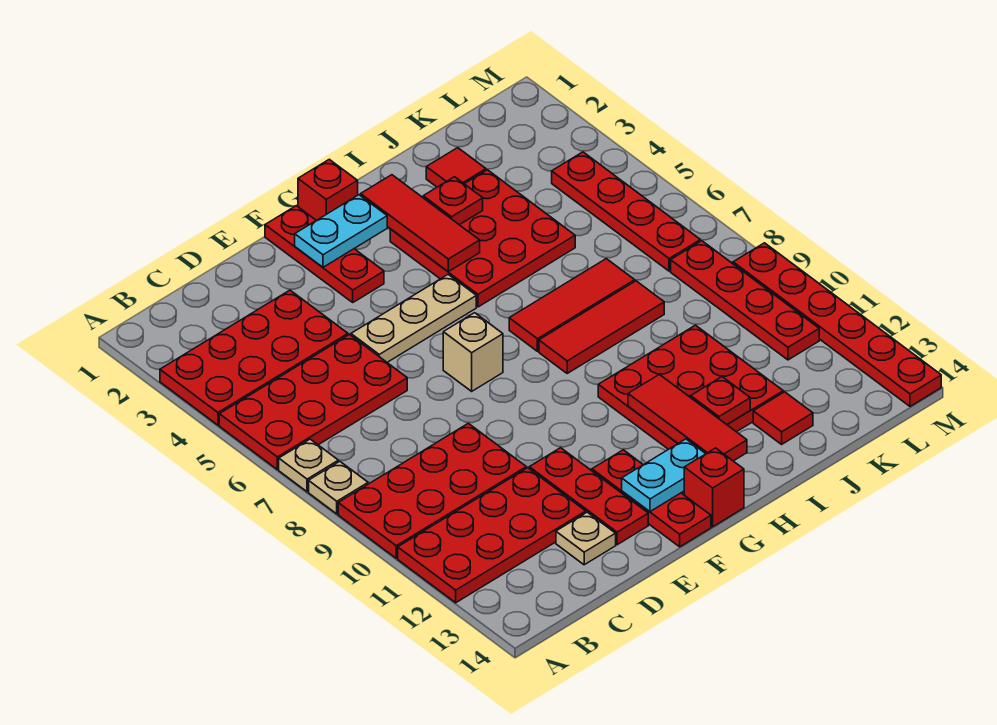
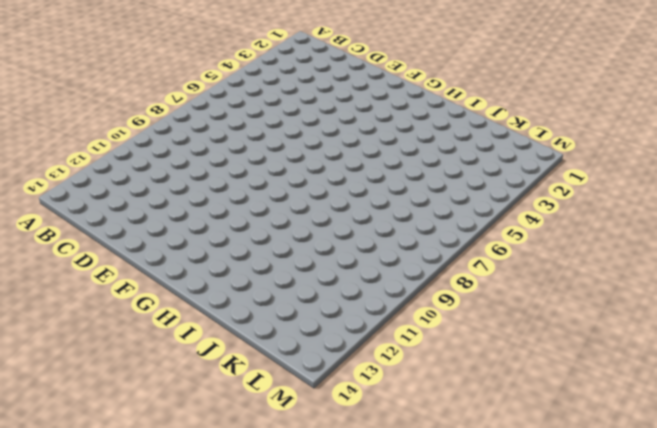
none -> red plate A3:D4 level 1
none -> red plate A5:D6 level 1
none -> tan plate A7 level 1

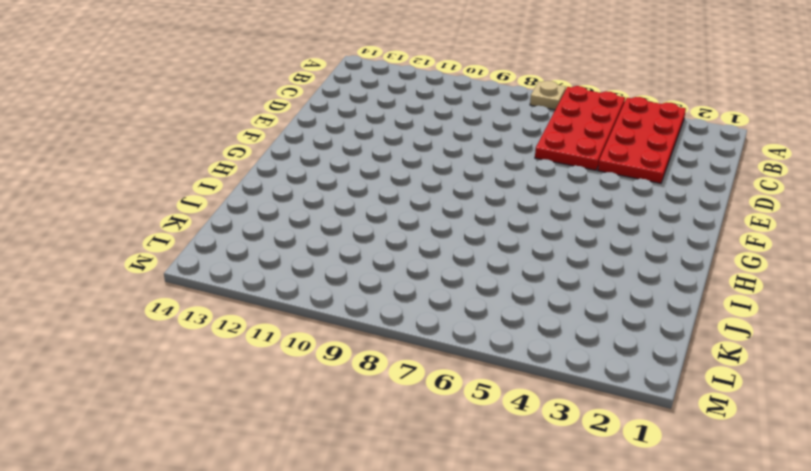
none -> tan plate A8 level 1
none -> red plate A9:D10 level 1
none -> red plate A11:D12 level 1

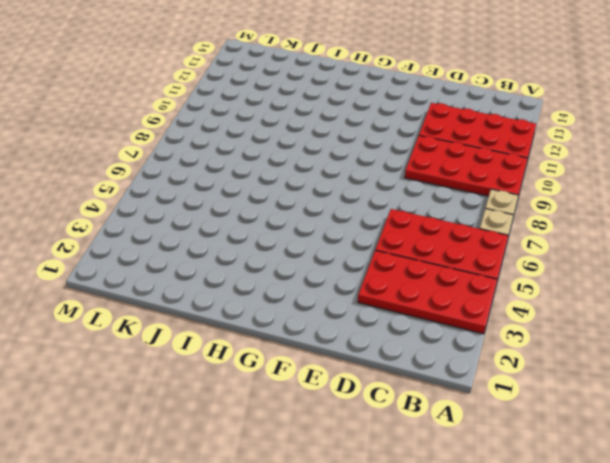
none -> tan plate D13 level 1
none -> tan plate E5:G5 level 1
none -> red plate E11:E13 level 1

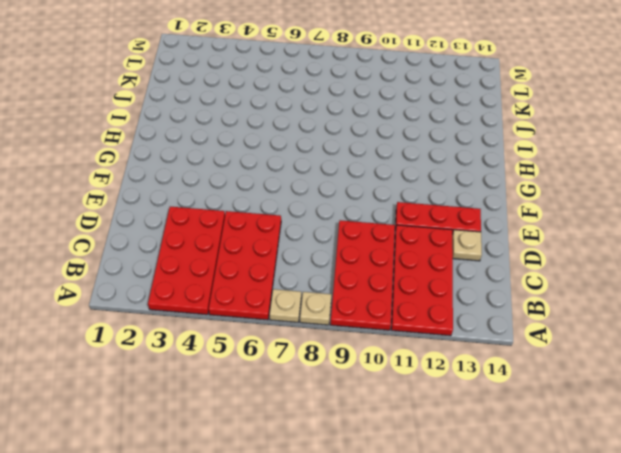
none -> tan plate E5:G5 level 1
none -> red plate F1:F3 level 1
none -> tan brick F7 level 1

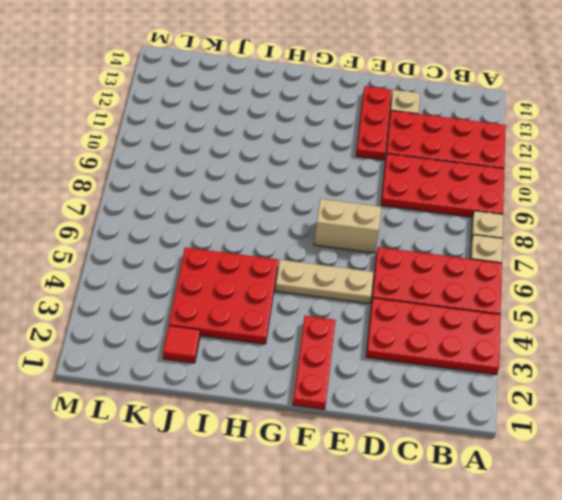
tan brick E7:F7 level 1 -> tan brick F7 level 1
none -> red plate F12:F14 level 1
none -> red brick G1 level 1
none -> red brick G14 level 1

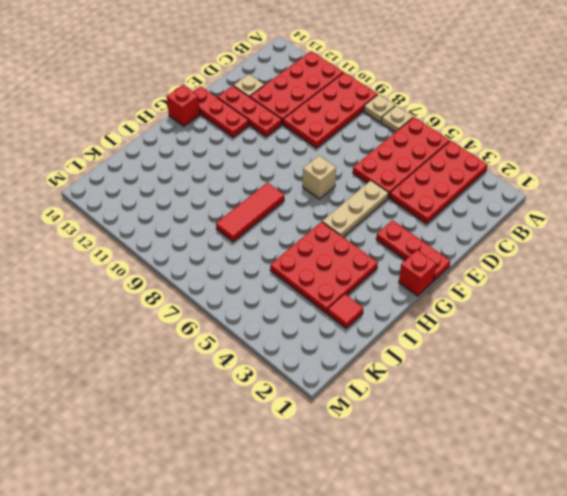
none -> red tile H7:J7 level 1
none -> red plate H10:J12 level 1
none -> red tile J13 level 1

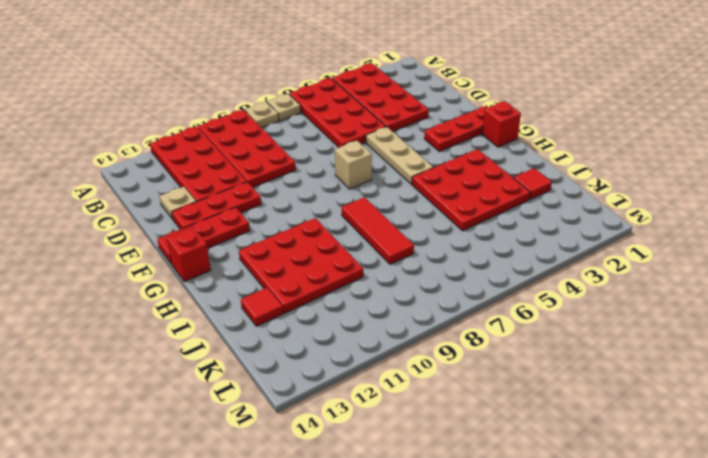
none -> red tile H7:J7 level 1
none -> red plate L4:L7 level 1
none -> red plate L8:L11 level 1

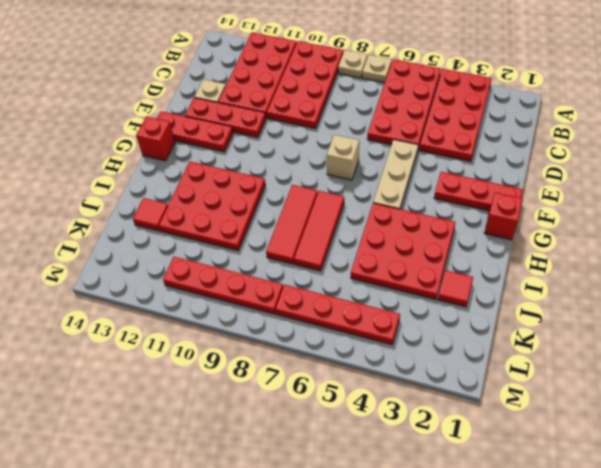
none -> red plate M9:M14 level 1
none -> cyan plate F2:G2 level 2
none -> cyan plate F13:G13 level 2

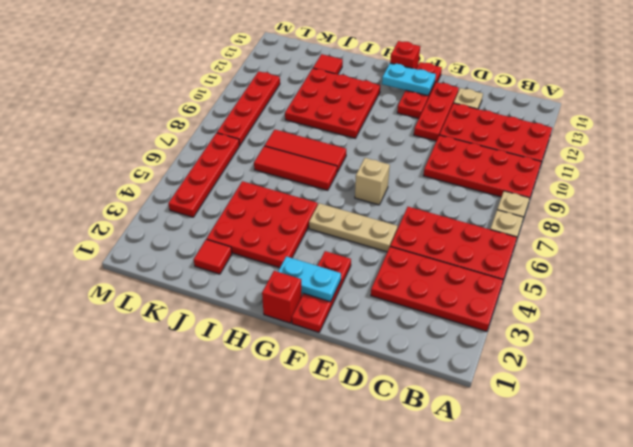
none -> red plate M9:M14 level 1
none -> red tile H2:H4 level 2
none -> red tile H11:H13 level 2

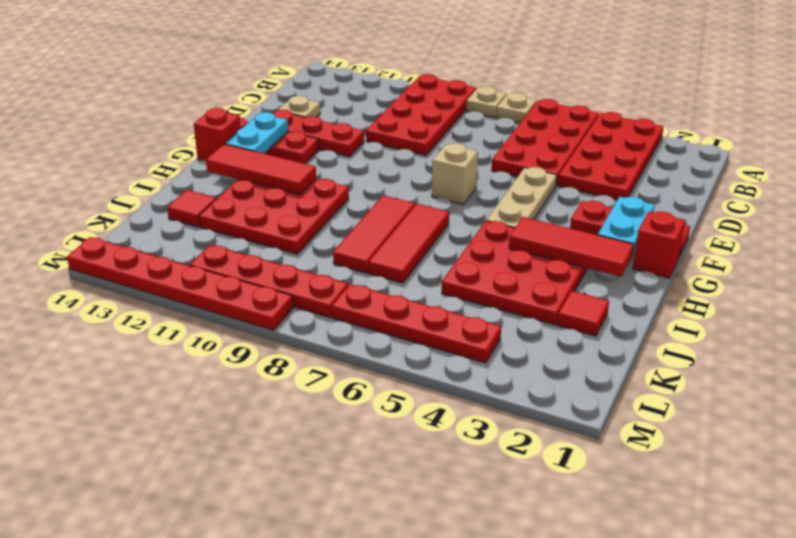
none -> red plate A11:D12 level 1
none -> red plate I3 level 2
none -> red plate I12 level 2

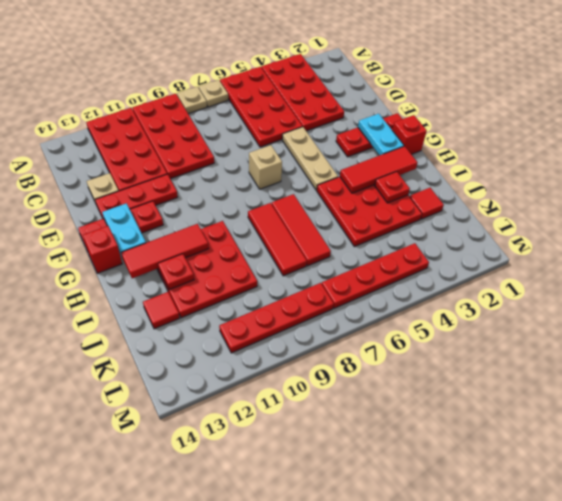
none -> red plate M9:M14 level 1

